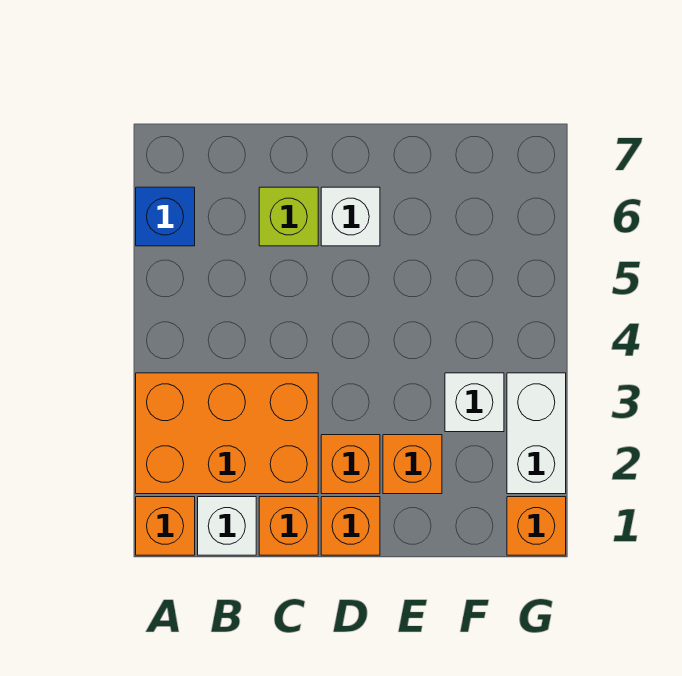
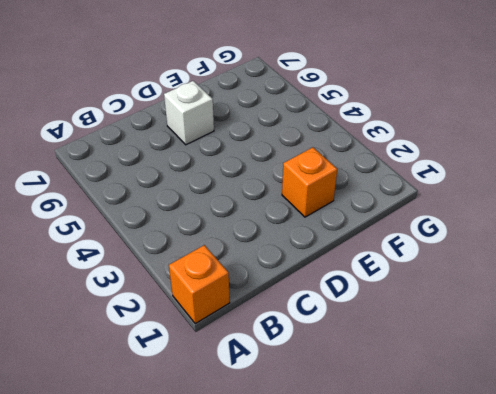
none -> orange brick A2:C3 level 1
none -> blue brick A6 level 1
none -> white brick B1 level 1

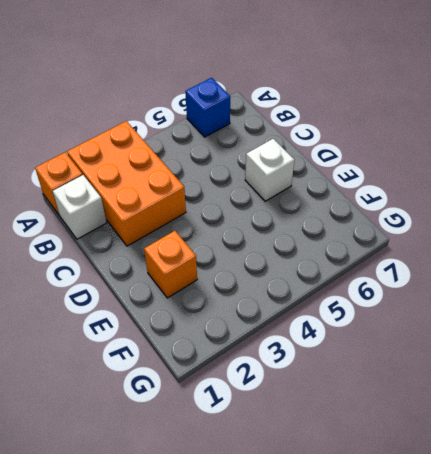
none -> orange brick C1 level 1
none -> lime brick C6 level 1
none -> orange brick D1 level 1

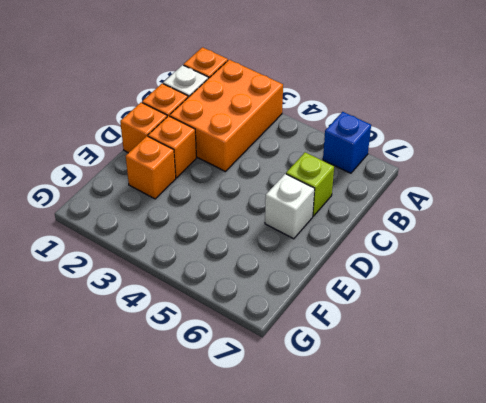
none -> white brick F3 level 1
none -> orange brick G1 level 1
none -> white brick G2:G3 level 1

